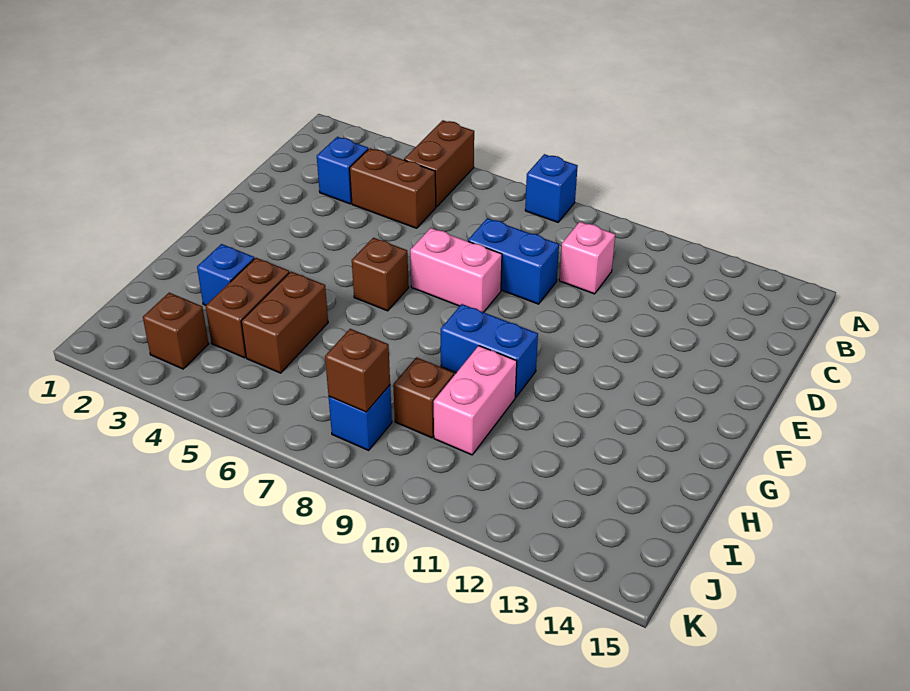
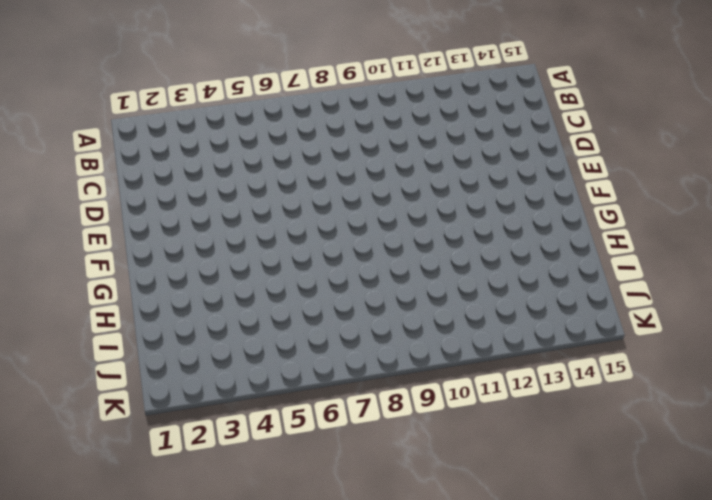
none -> brown brick A5:B5 level 1
none -> blue brick A8 level 1
none -> blue brick C3 level 1

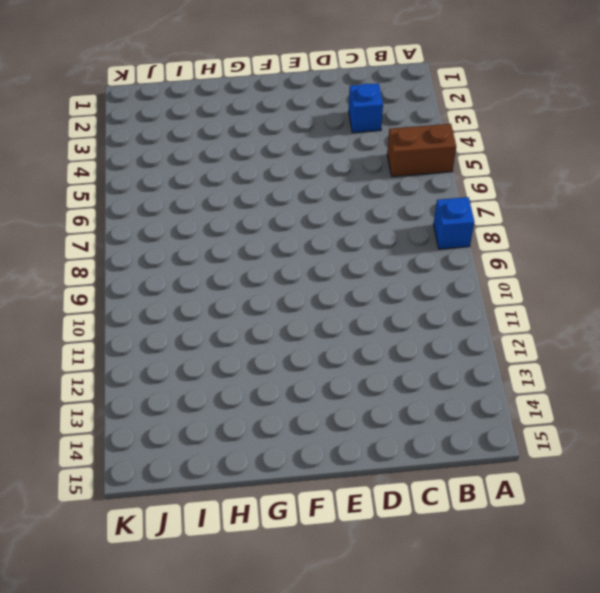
none -> brown brick C4:C5 level 1
none -> pink brick C10 level 1
none -> blue brick D8:D9 level 1

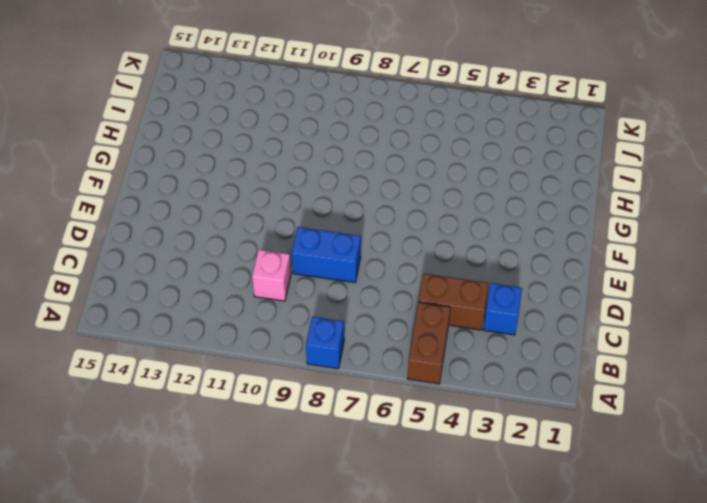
none -> pink brick E7:E8 level 1
none -> brown brick F6 level 1
none -> blue brick G9:G10 level 1

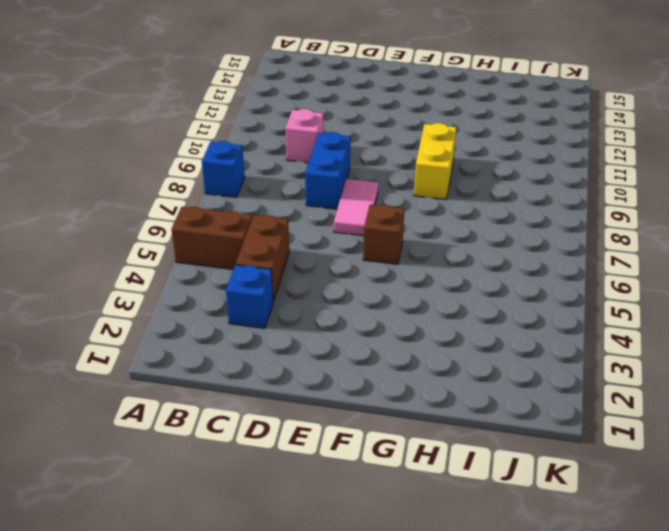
pink tile E7:E8 level 1 -> pink brick E7:E8 level 1
yellow brick G9:G10 level 1 -> blue brick G9:G10 level 1
none -> blue brick H3 level 1
none -> brown brick H4:I4 level 1
none -> brown brick H5:I5 level 1

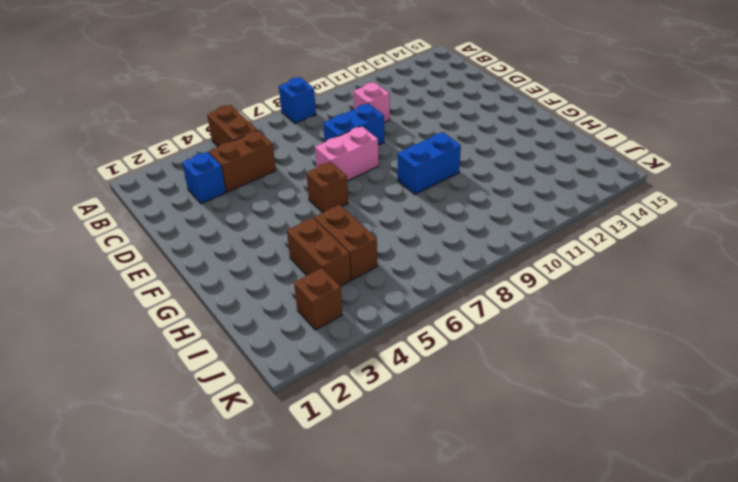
none -> blue brick H3 level 1
none -> pink brick H10:I10 level 1
none -> brown brick I9 level 1

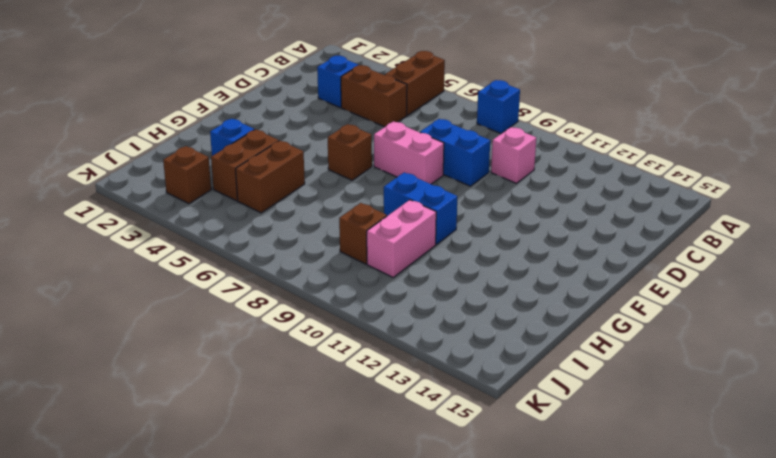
none -> blue brick J8 level 1
none -> brown brick J8 level 2

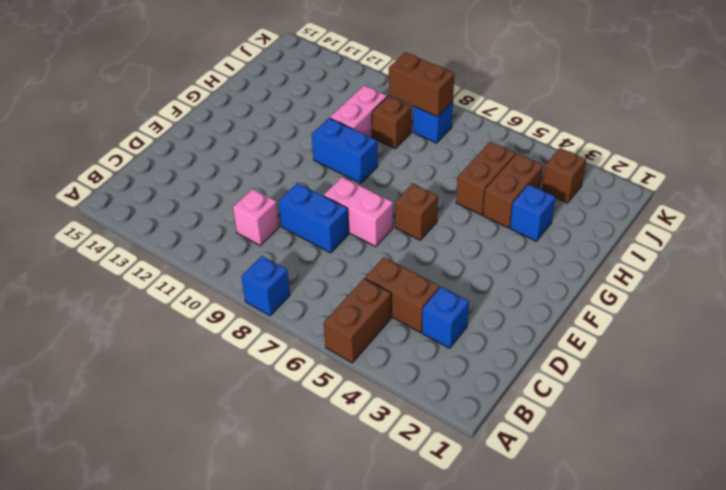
brown brick J8:J9 level 2 -> brown brick J8 level 2

